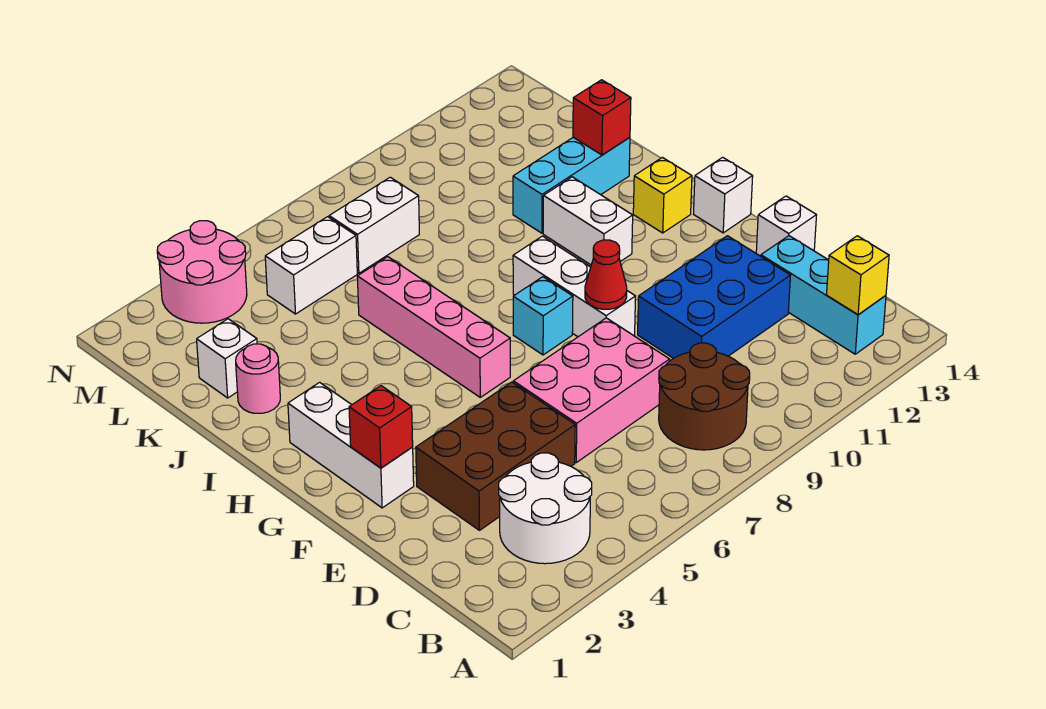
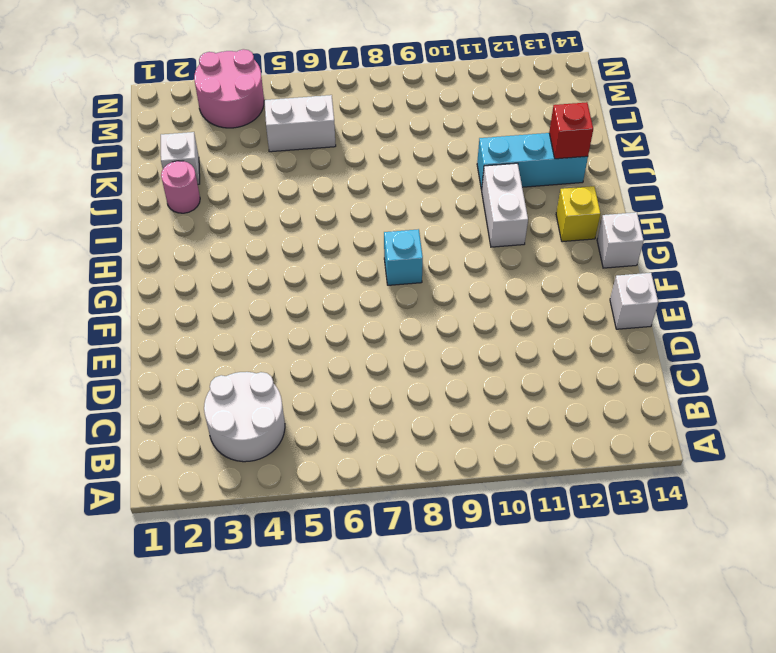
none -> brown round brick B8:C9 level 1
none -> cyan brick B13:D13 level 1
none -> brown brick D3:E5 level 1

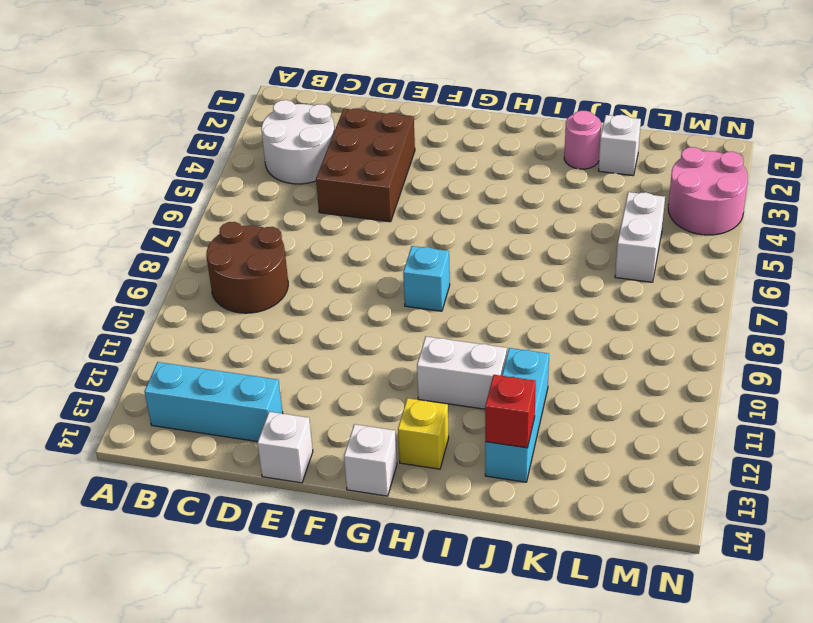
none -> pink brick D6:E8 level 1
none -> blue brick D10:E12 level 1
none -> white brick F2:H2 level 1

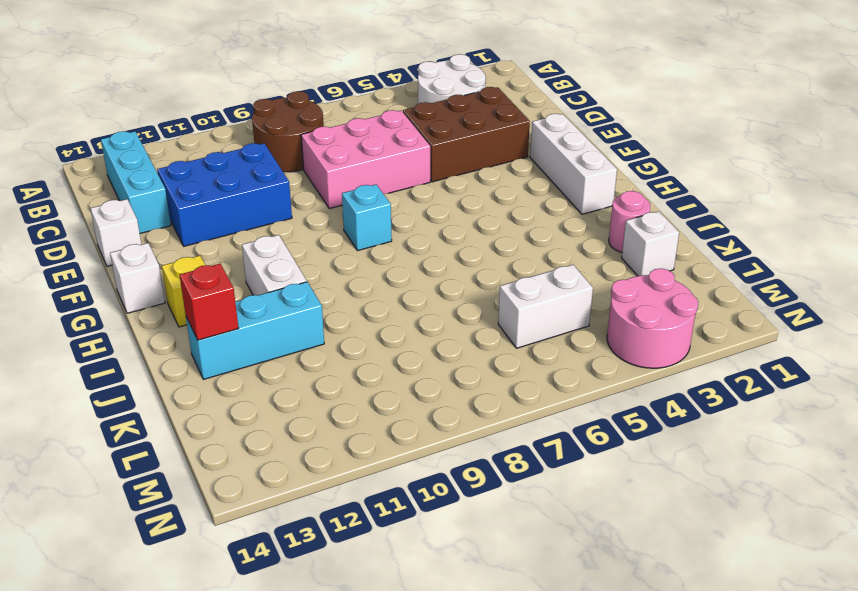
none -> white brick F9:H9 level 1
none -> pink brick G6:J6 level 1
none -> white brick L7:L8 level 1

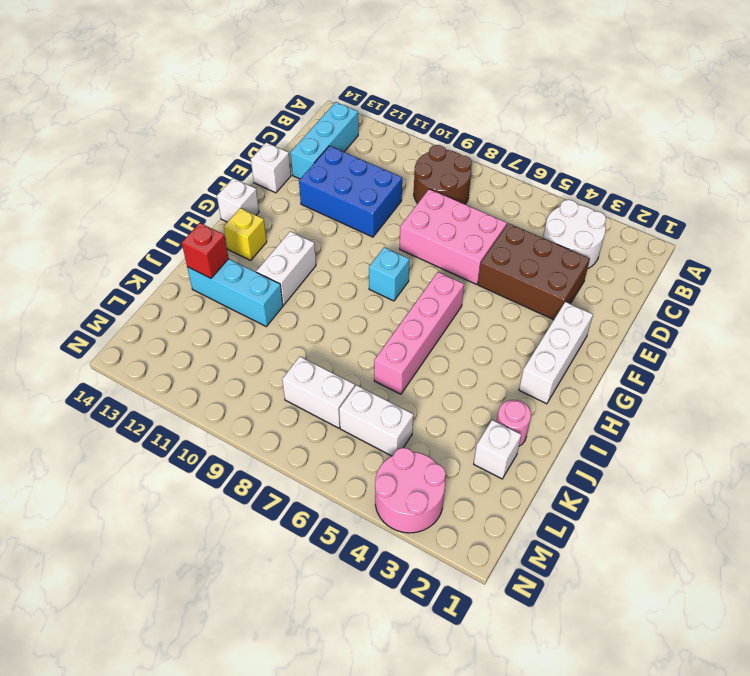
none -> white brick F9:H9 level 1
none -> yellow brick B13 level 2
none -> red brick F2 level 2

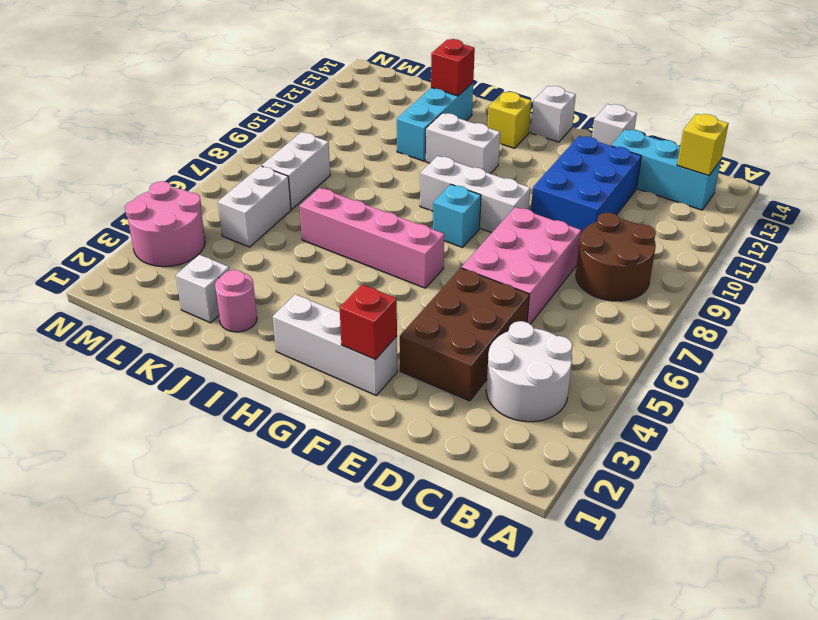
none -> red cone F9 level 2

